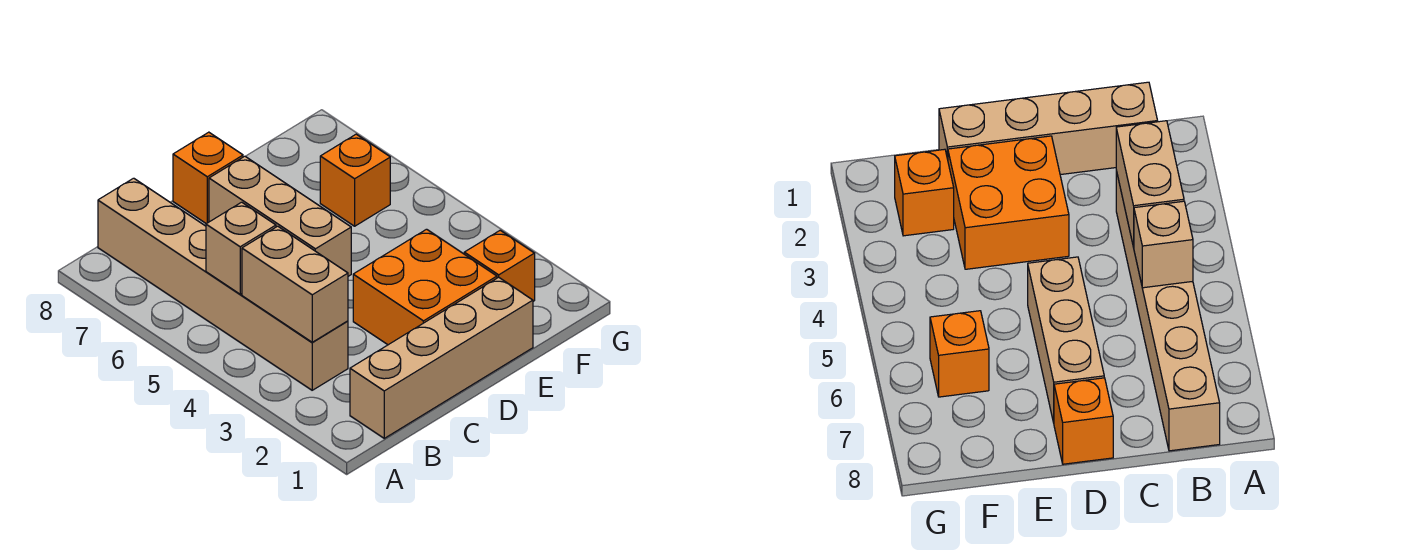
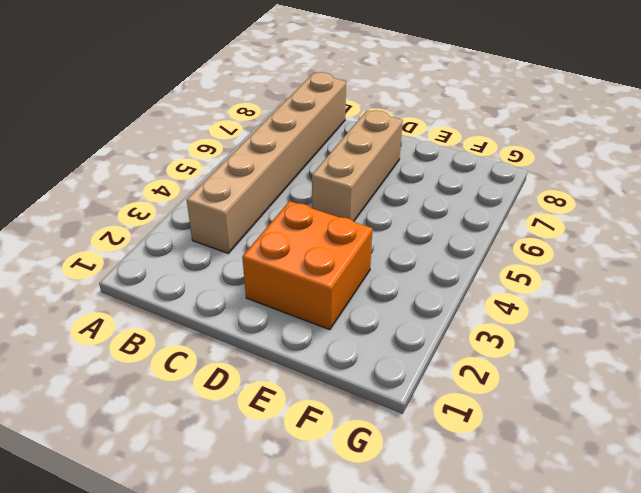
none -> tan brick B1:E1 level 1
none -> orange brick D8 level 1

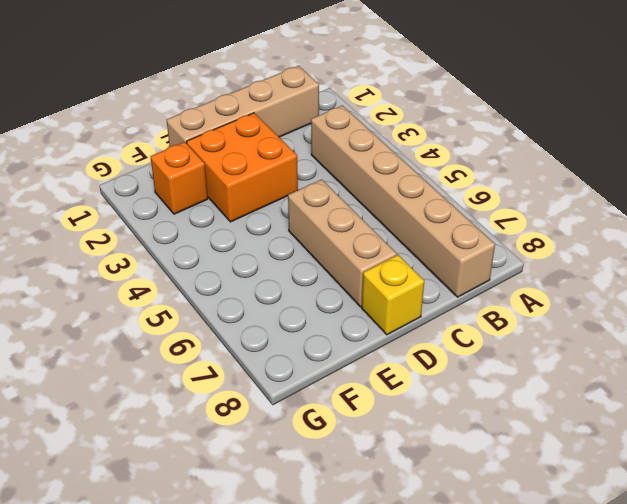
yellow brick D8 level 1 -> orange brick D8 level 1
none -> orange brick F6 level 1
none -> tan brick B3:B4 level 2

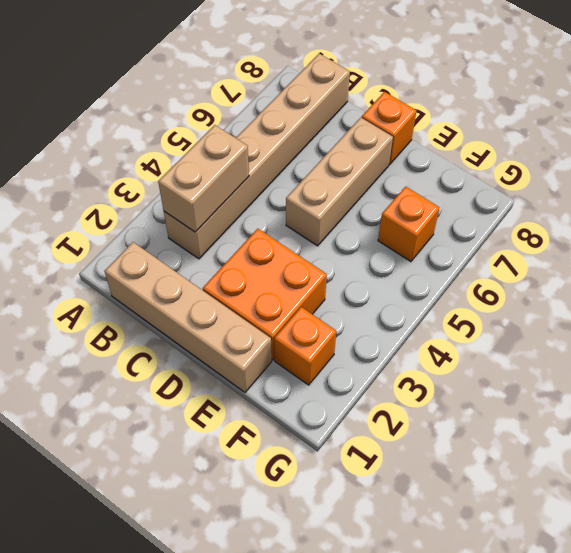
none -> tan brick B5 level 2

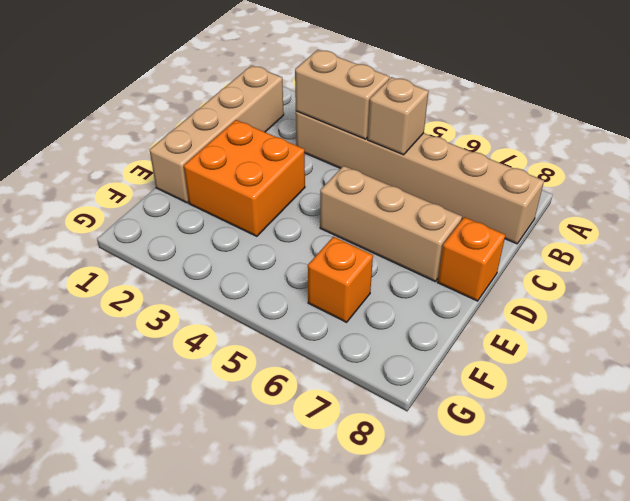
none -> orange brick F2 level 1

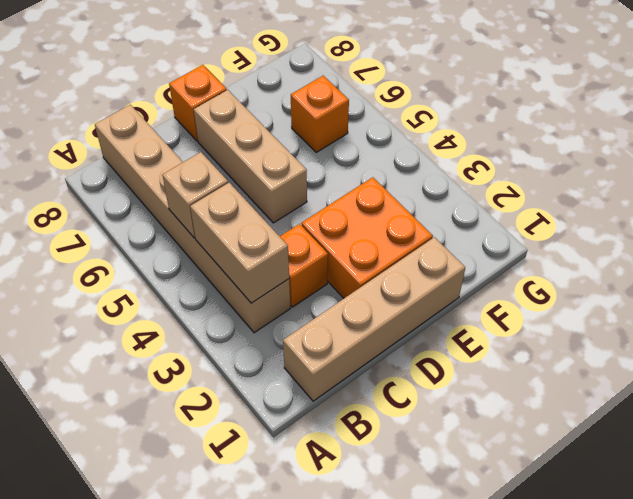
orange brick C3 level 1 -> orange brick F2 level 1

